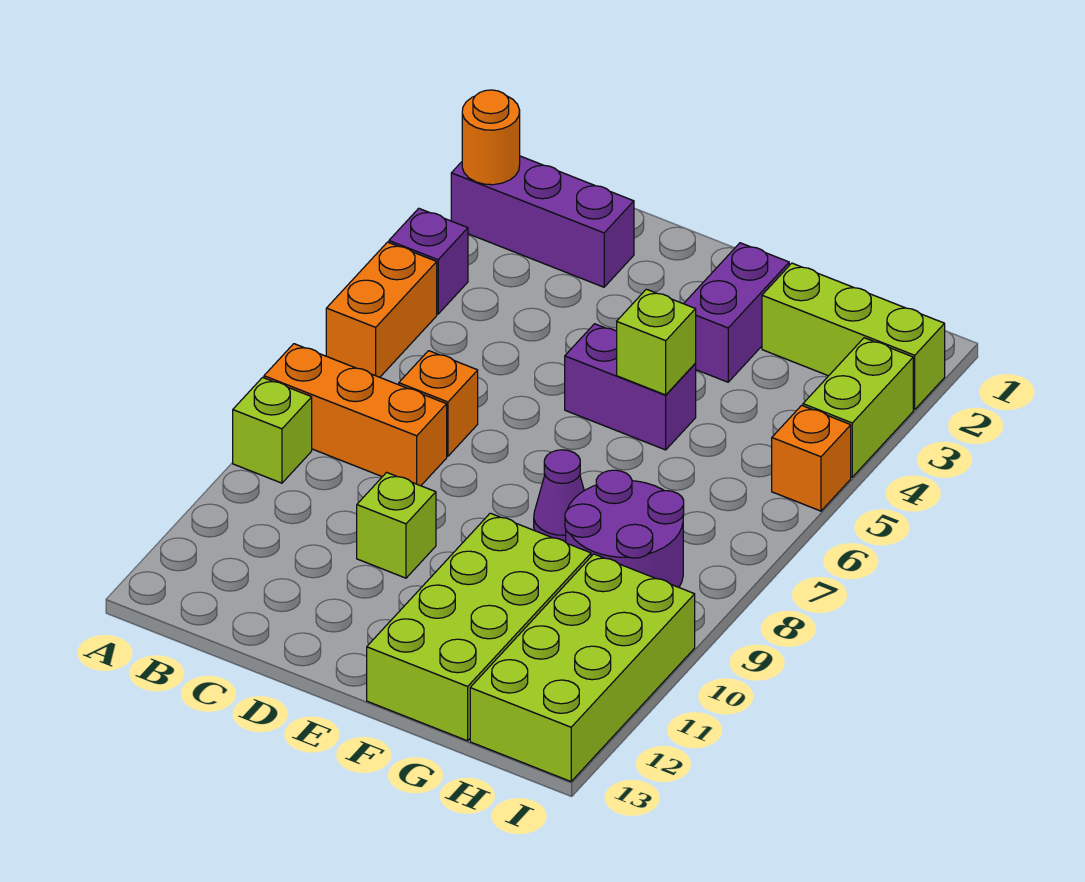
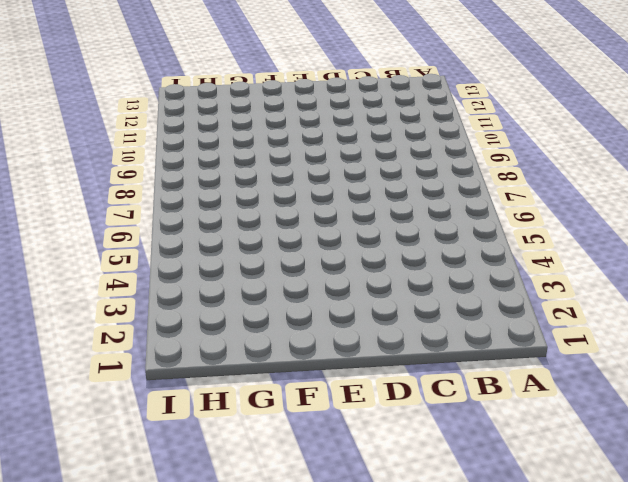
none -> purple brick A2:C2 level 1
none -> purple brick A4 level 1
none -> orange brick A5:A6 level 1

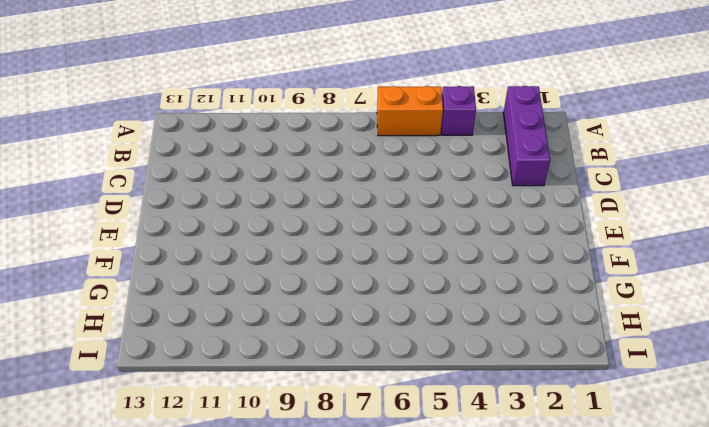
none -> orange brick A8:C8 level 1
none -> lime brick A9 level 1
none -> orange brick C7 level 1

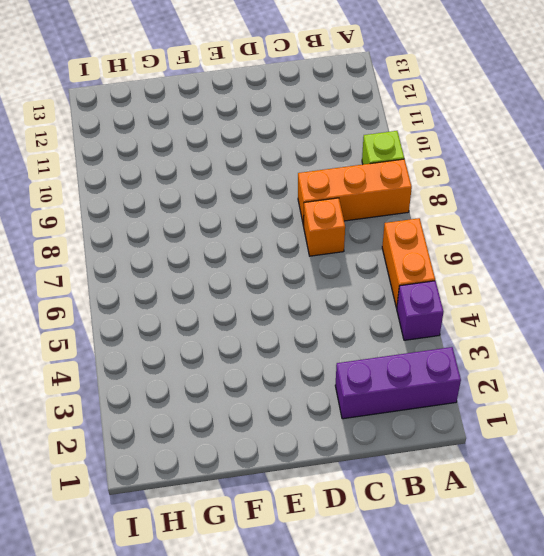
none -> lime brick D10 level 1
none -> purple brick E5:F5 level 1
none -> purple brick F2:F3 level 1

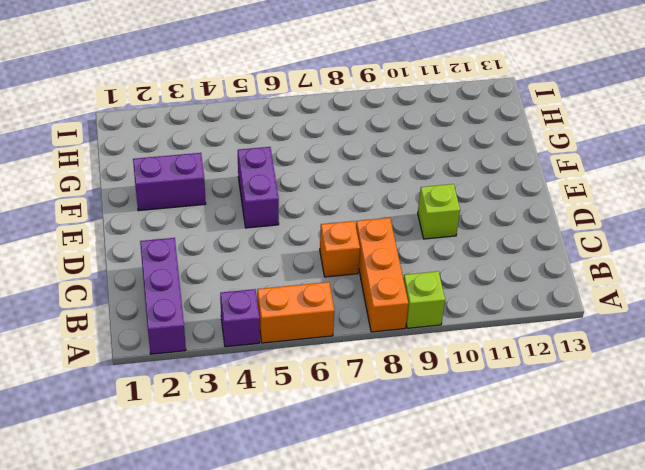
none -> purple cone F8 level 1
none -> lime brick F10:G13 level 1
none -> lime brick G2:I2 level 1

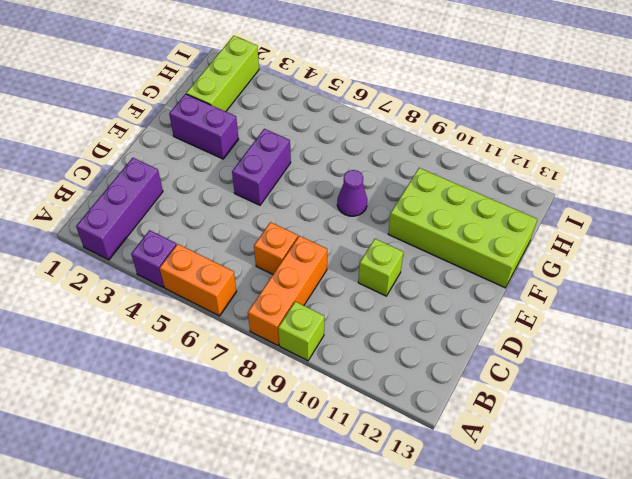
none -> purple round brick G8:H9 level 1
none -> lime brick H10:I13 level 1
none -> lime brick I3:I4 level 1

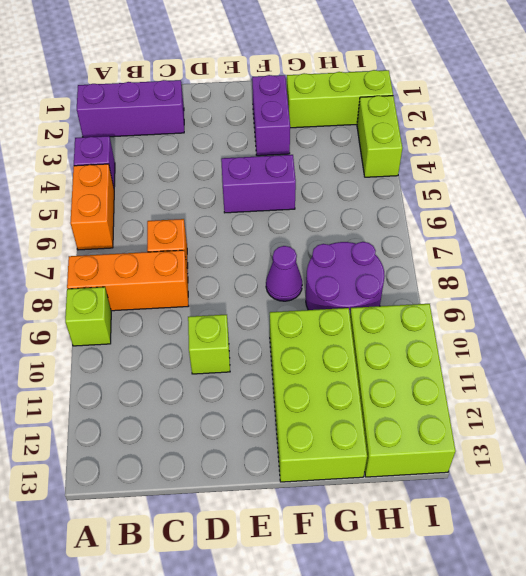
none -> orange brick I5 level 1
none -> orange round brick A2 level 2
none -> lime brick F5 level 2

